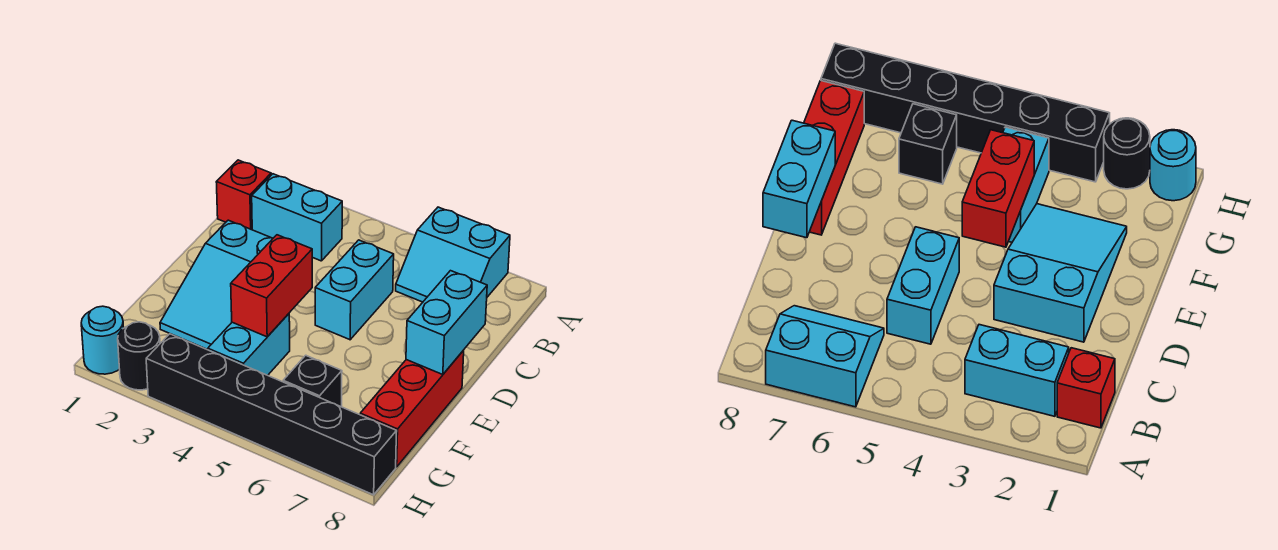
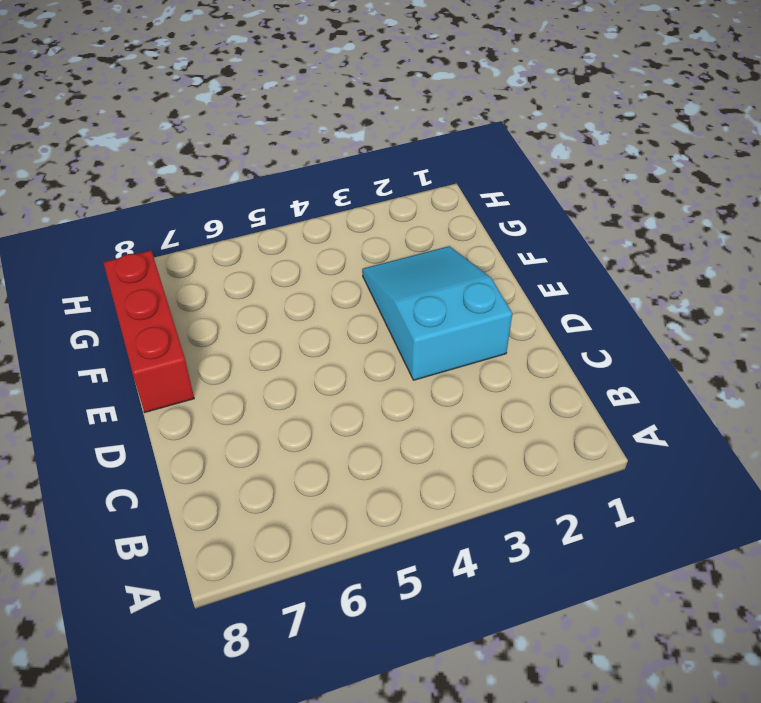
none -> cyan slope A6:B7 level 1 top A
none -> red brick B1 level 1
none -> cyan brick B2:B3 level 1

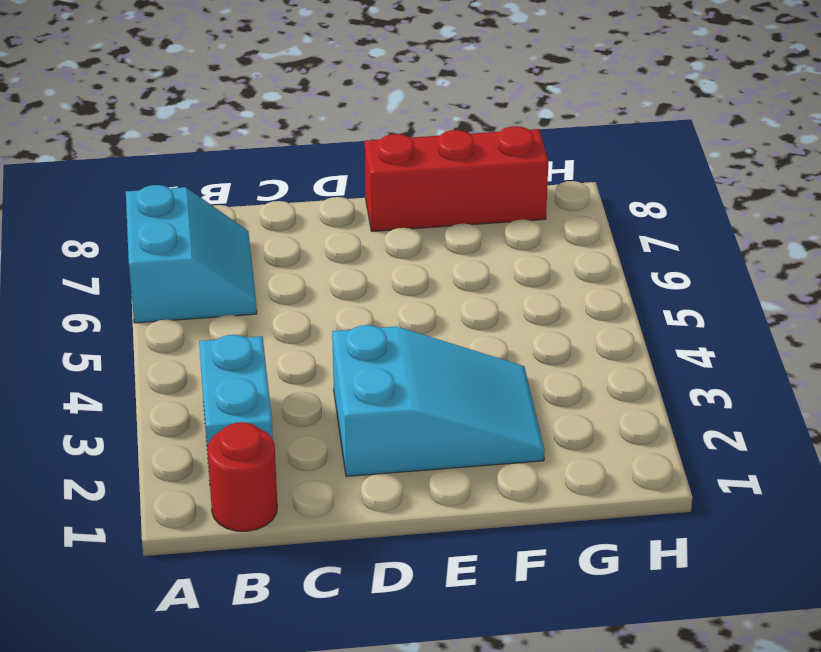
red round brick B1 level 1 -> red brick B1 level 1
none -> cyan brick C5:D5 level 1
none -> cyan brick F4:G4 level 1
none -> black brick G6 level 1

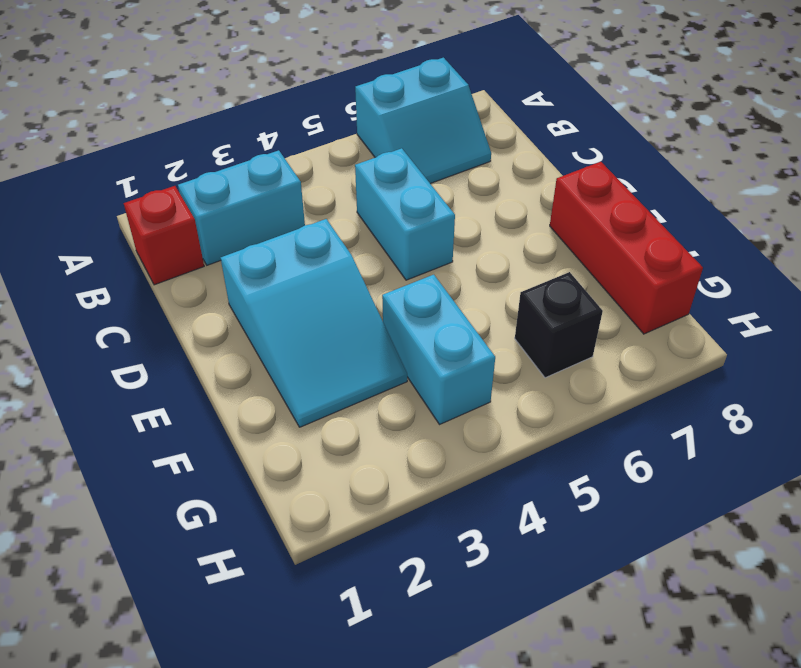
none -> cyan round brick H1 level 1
none -> black round brick H2 level 1
none -> black brick H3:H8 level 1

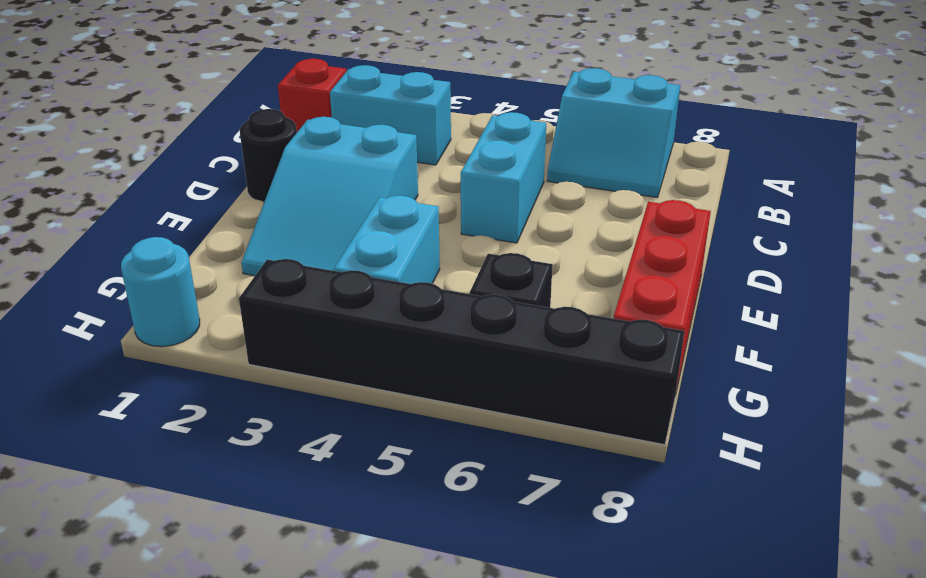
black round brick D1 level 1 -> black round brick H2 level 1
none -> cyan brick D8:E8 level 2
none -> red brick E4:F4 level 2

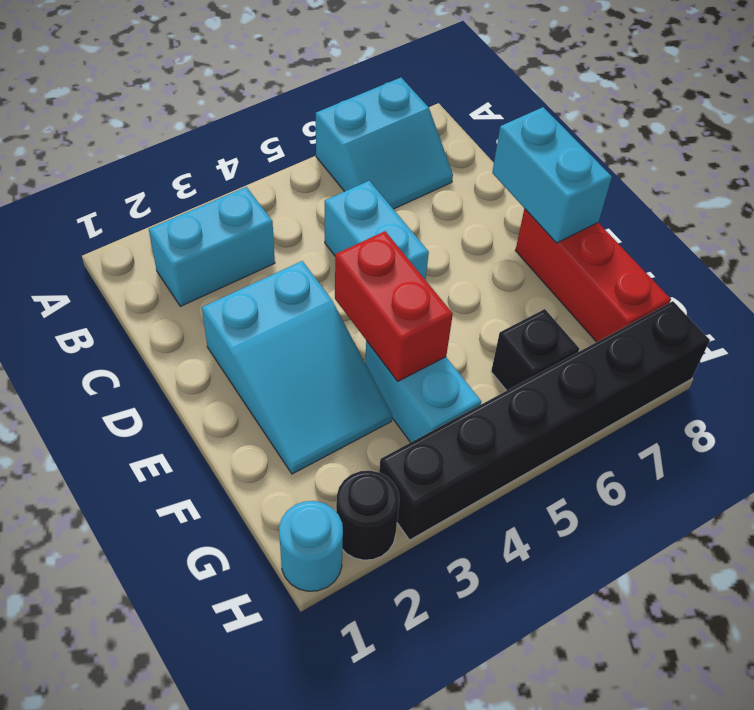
none -> red brick B1 level 1

